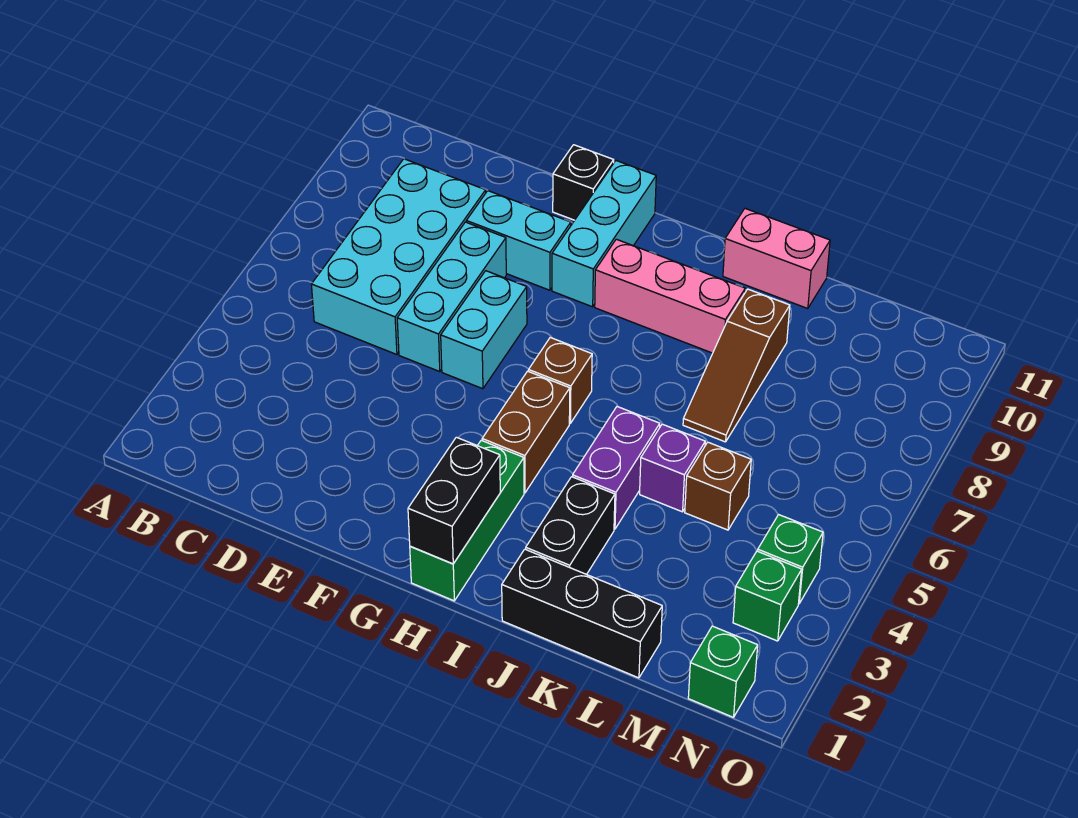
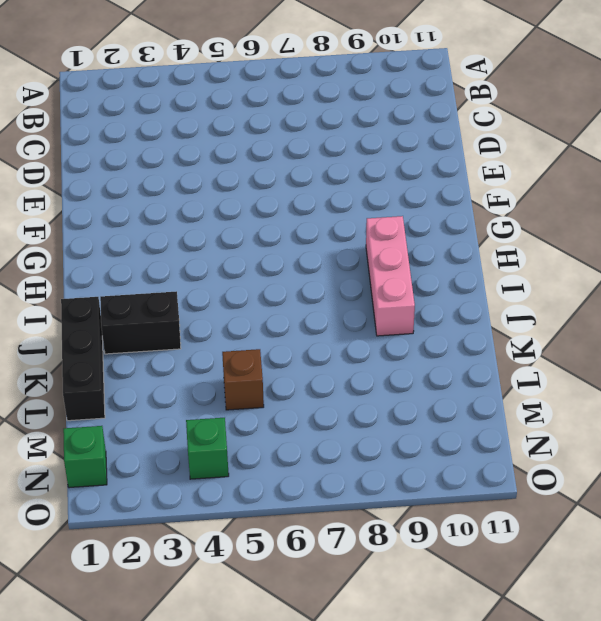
none -> cyan brick C6:D9 level 1
none -> cyan brick E6:E8 level 1
none -> cyan brick E9:F9 level 1

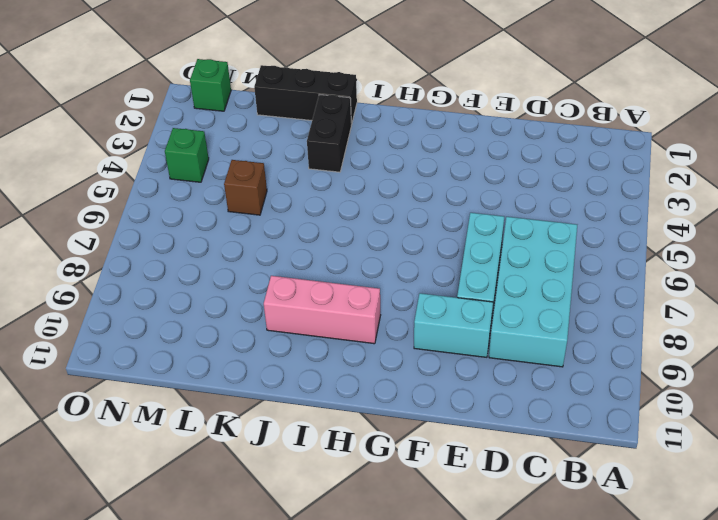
none -> cyan brick F6:F7 level 1
none -> black brick F11 level 1
none -> cyan brick G9:G11 level 1

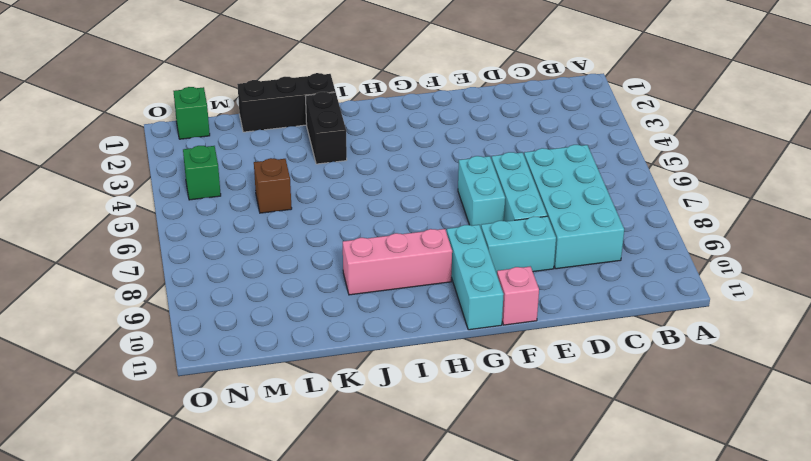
pink brick F11 level 1 -> black brick F11 level 1
none -> green brick H1:H3 level 1
none -> brown brick H4:H5 level 1
none -> brown brick H6 level 1

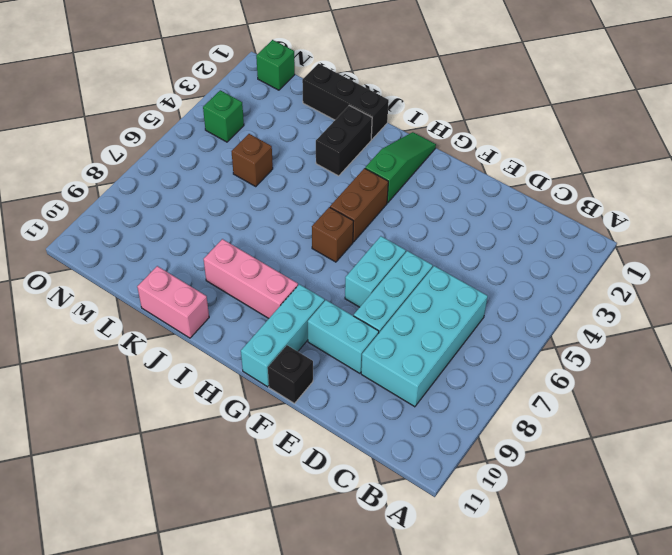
green slope H1:H3 level 1 top 3 -> green brick H1:H3 level 1
none -> purple brick J4:J5 level 1
none -> purple brick K5 level 1
none -> brown slope K7:K9 level 1 top 9

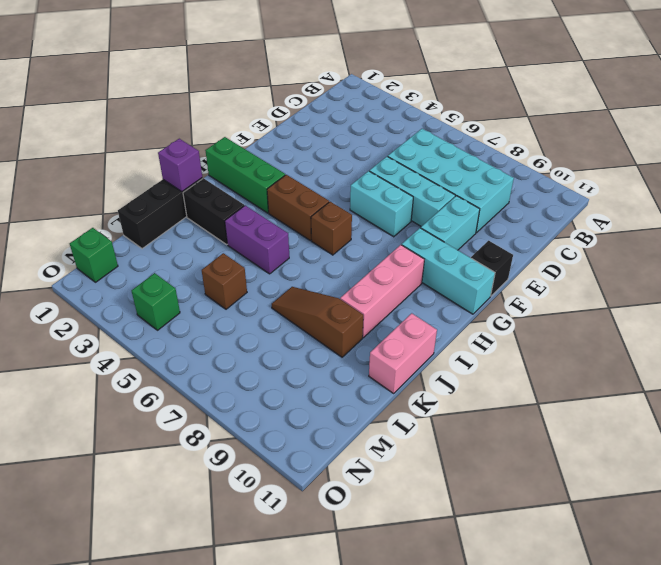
purple brick J1 level 2 -> purple brick K5 level 1
none -> green brick N3 level 1
none -> black brick H1:H2 level 2

